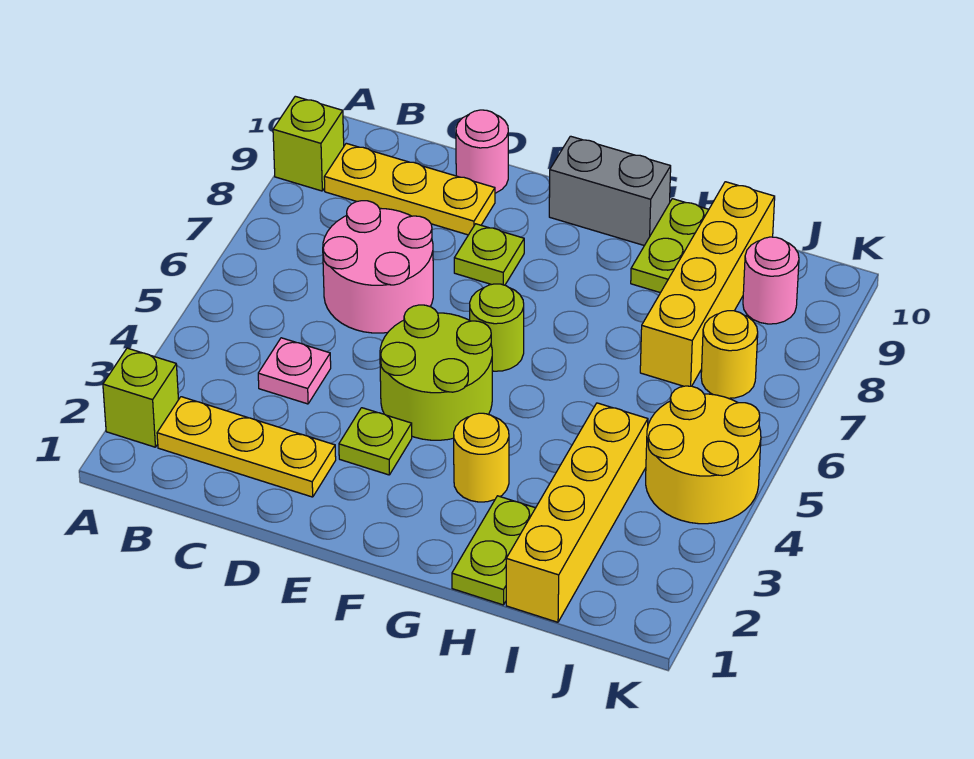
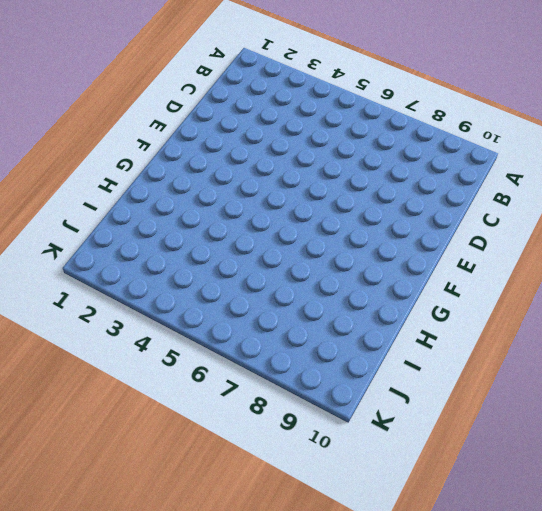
none -> lime brick A2 level 1
none -> lime brick A9 level 1
none -> yellow plate B2:D2 level 1

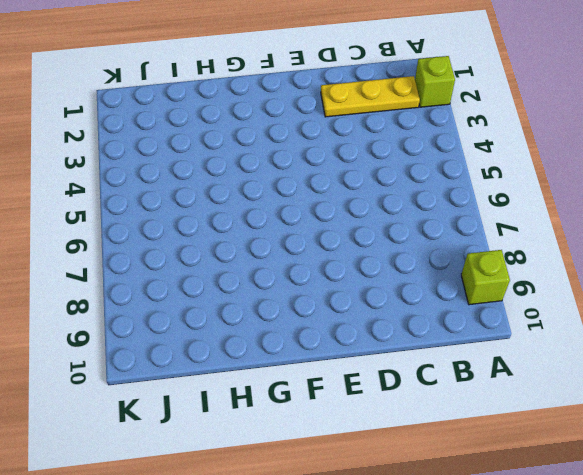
none -> yellow plate B9:D9 level 1
none -> pink plate C4 level 1
none -> pink round brick C6:D7 level 1

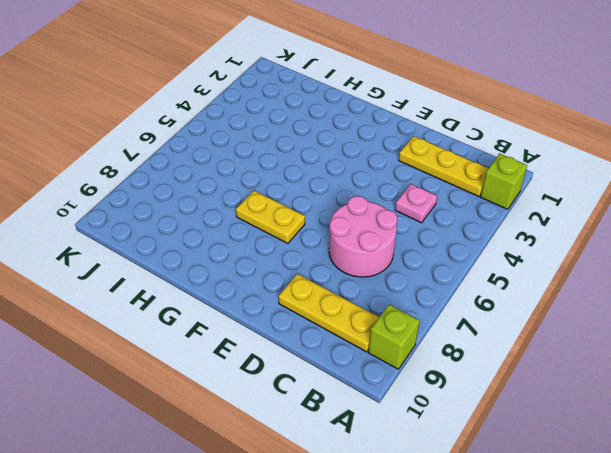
yellow plate F7:G7 level 1 -> none
none -> pink round brick D10 level 1
none -> lime plate E3 level 1
none -> lime round brick E4:F5 level 1

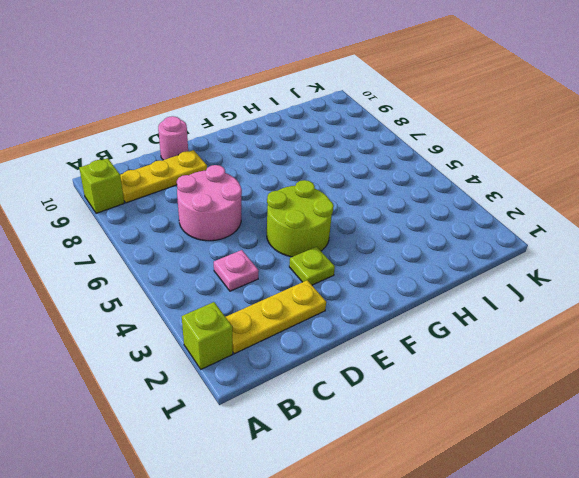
none -> lime plate E8 level 1
none -> lime round brick F6 level 1
none -> grey brick F10:G10 level 1

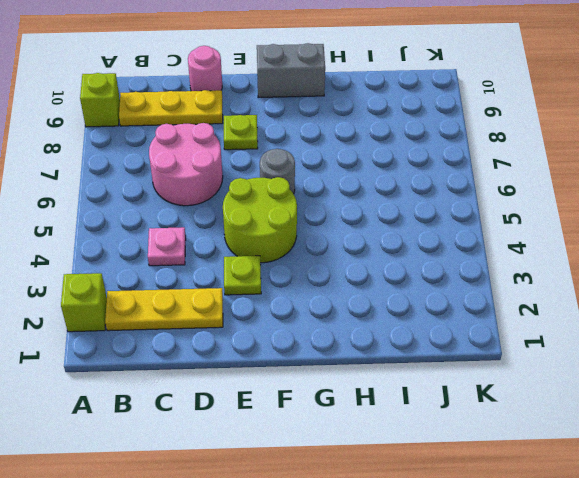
grey round brick F6 level 1 -> lime round brick F6 level 1
none -> yellow round brick G3 level 1
none -> lime plate H1:H2 level 1
none -> lime plate H9:H10 level 1

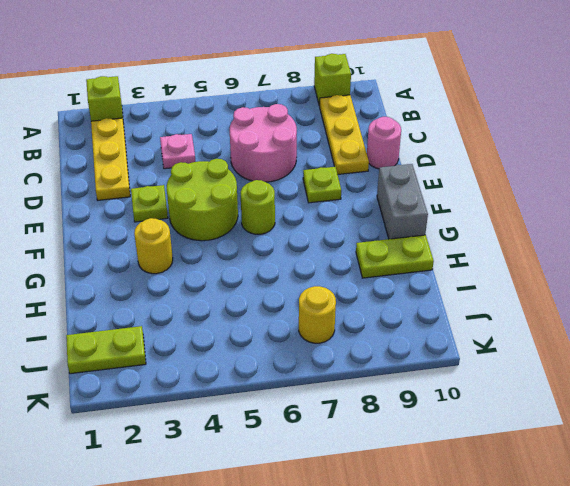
lime plate J1:J2 level 1 -> lime plate H1:H2 level 1
none -> yellow brick I1:I4 level 1
none -> yellow brick I7:I10 level 1
none -> yellow round brick J4:K5 level 1

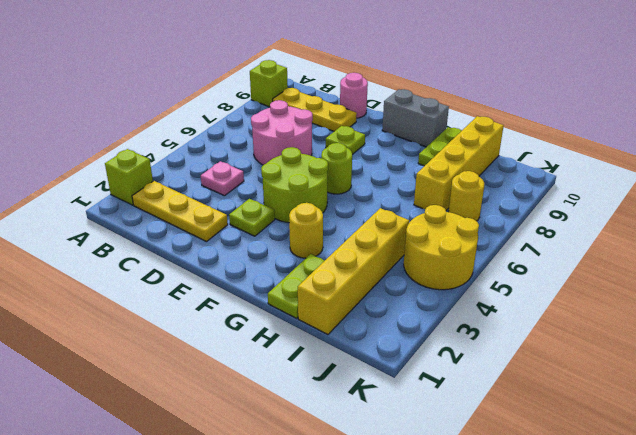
none -> pink round brick J9 level 1

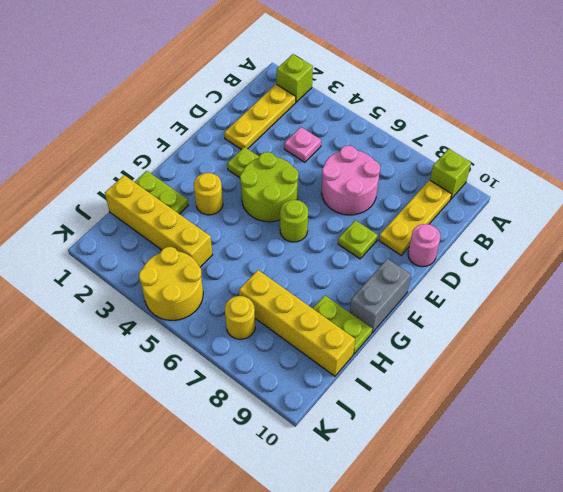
none -> pink round brick J9 level 1

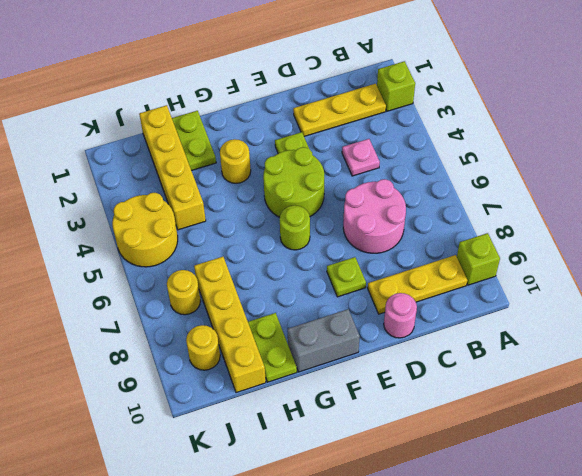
yellow round brick J9 level 1 -> pink round brick J9 level 1

